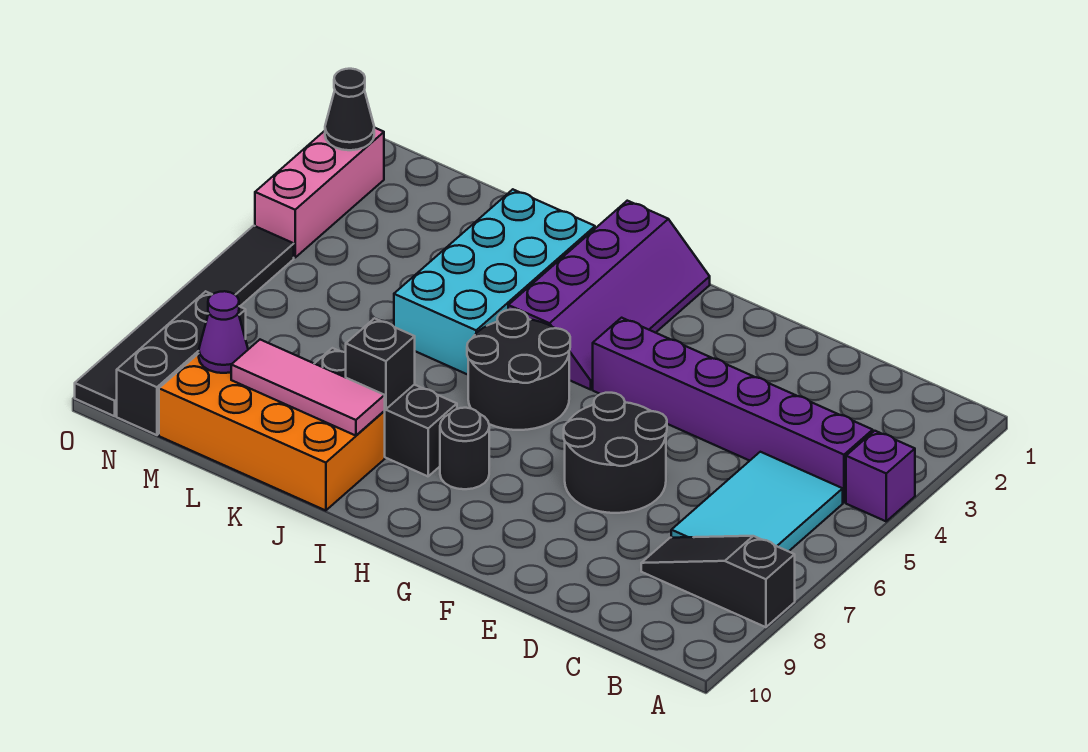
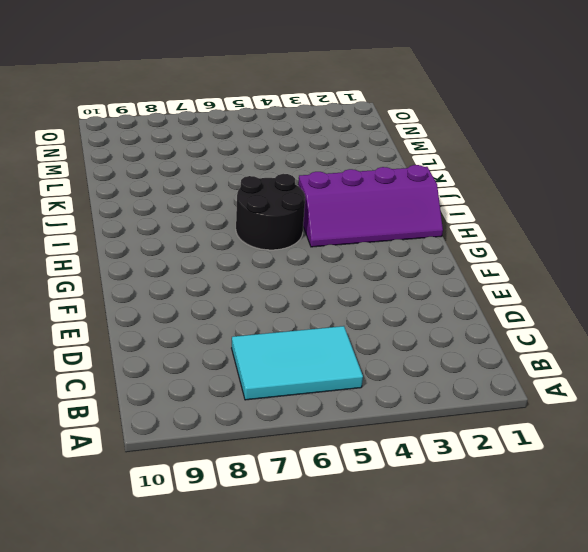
none -> purple brick A4 level 1
none -> black slope A8:C8 level 1 top A
none -> purple brick B4:G4 level 1

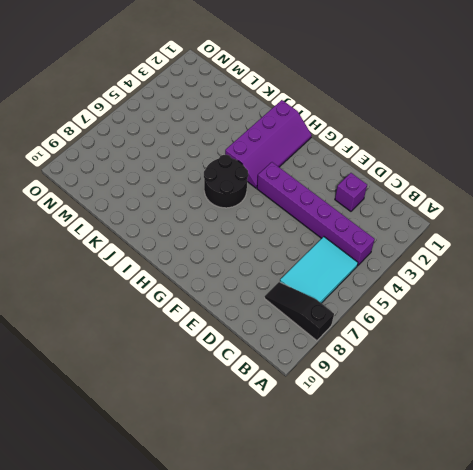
purple brick D2 level 1 -> purple brick A4 level 1
none -> black round brick E6:F7 level 1
none -> black round brick H8 level 1
none -> black brick I8:K8 level 1

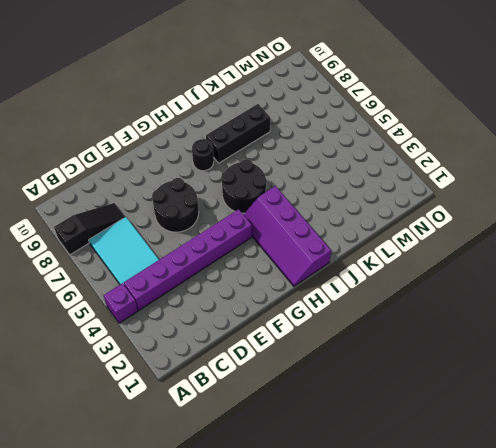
none -> cyan brick J2:K5 level 1
none -> orange brick J9:M10 level 1
none -> black brick N8:N10 level 1

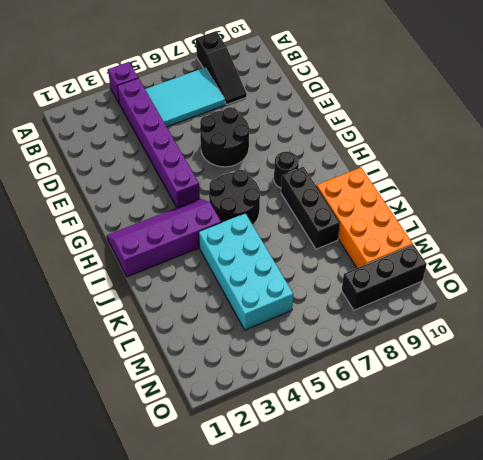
cyan brick J4:M5 level 1 -> cyan brick J2:K5 level 1
none -> pink brick O2:O4 level 1
none -> black tile O5:O10 level 1
none -> black brick J8 level 2

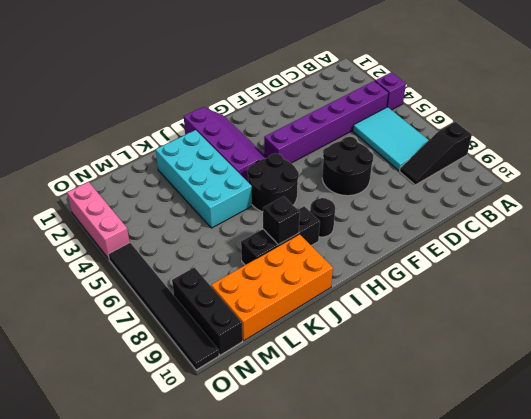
none -> pink tile J9:L9 level 2
none -> purple cone M9 level 2
none -> black cone O2 level 2

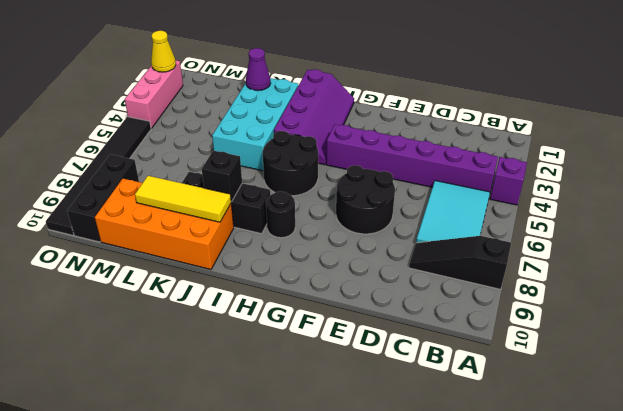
yellow tile J9:L9 level 2 -> pink tile J9:L9 level 2
purple cone K2 level 2 -> purple cone M9 level 2
yellow cone O2 level 2 -> black cone O2 level 2

